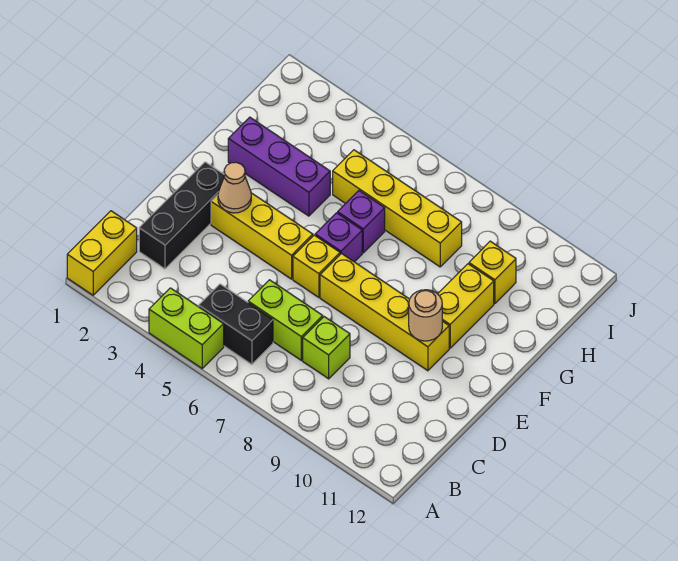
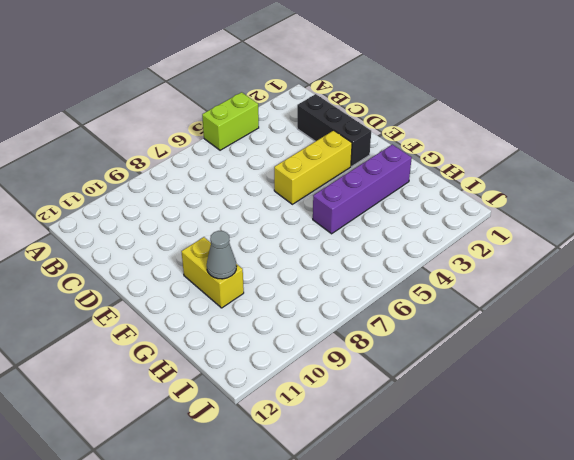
purple brick G2:G5 level 1 -> purple brick G2:G4 level 1
grey cone G10 level 2 -> none
none -> yellow brick A1:B1 level 1
none -> black brick B5:B6 level 1
none -> lime brick C6:C7 level 1

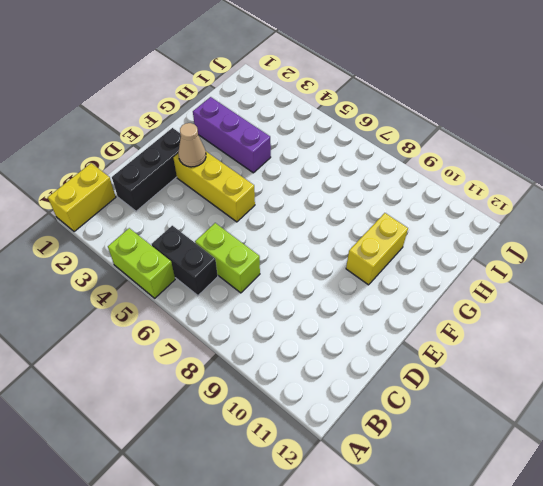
none -> lime brick C8 level 1
none -> yellow brick E6 level 1
none -> yellow brick E7:E10 level 1

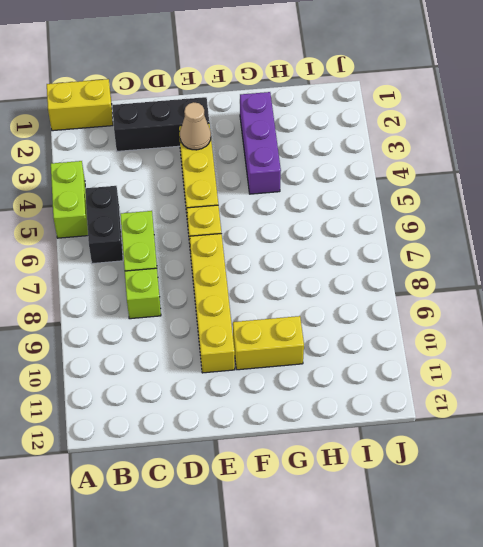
none -> purple brick F6 level 1
none -> purple brick G6 level 1
none -> yellow brick H5:H8 level 1

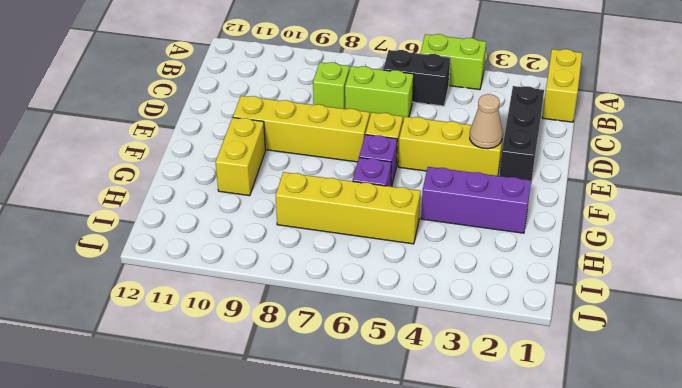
none -> yellow brick H10 level 1
none -> tan round brick E10 level 2

